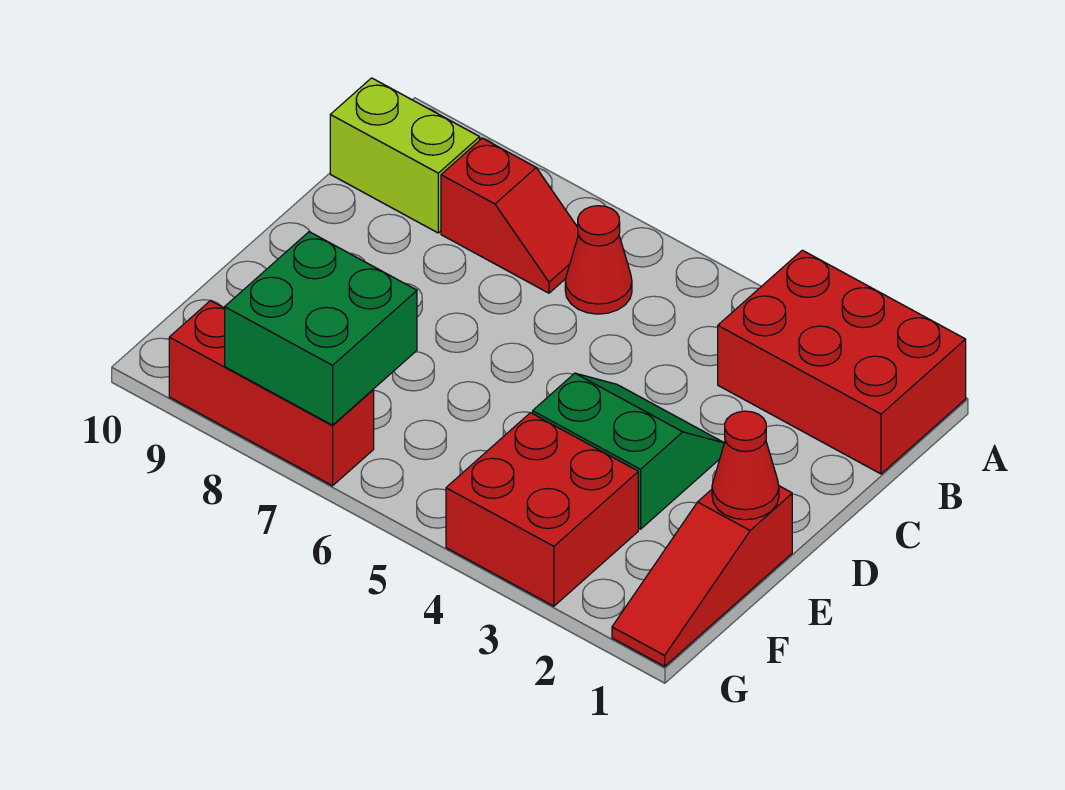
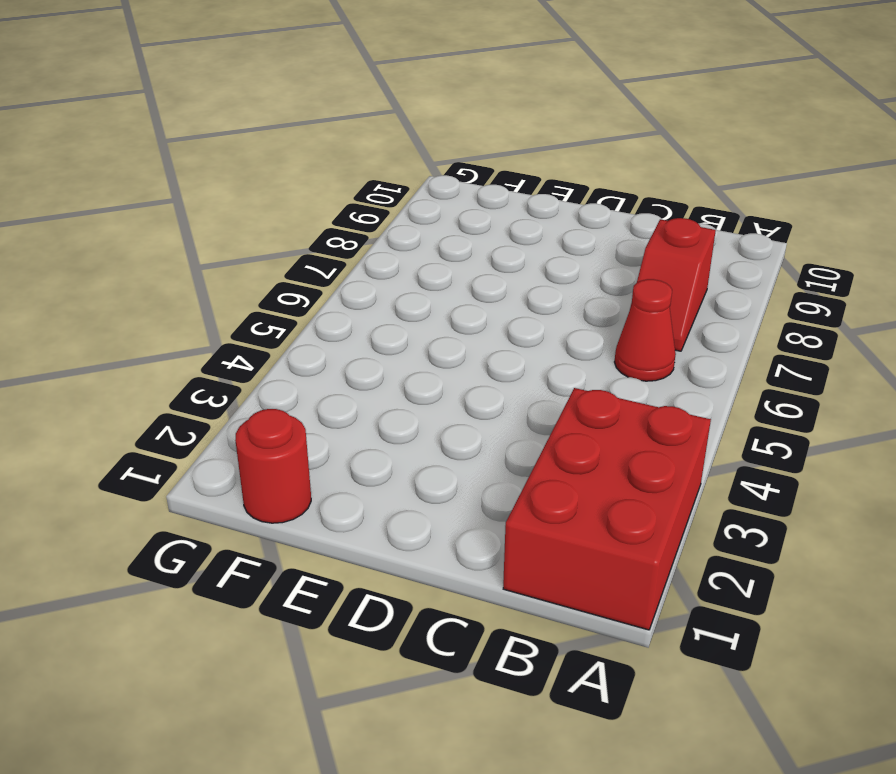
red round brick F1 level 1 -> red slope E1:G1 level 1 top E
none -> lime brick B9:B10 level 1
none -> green slope D3:E4 level 1 top E

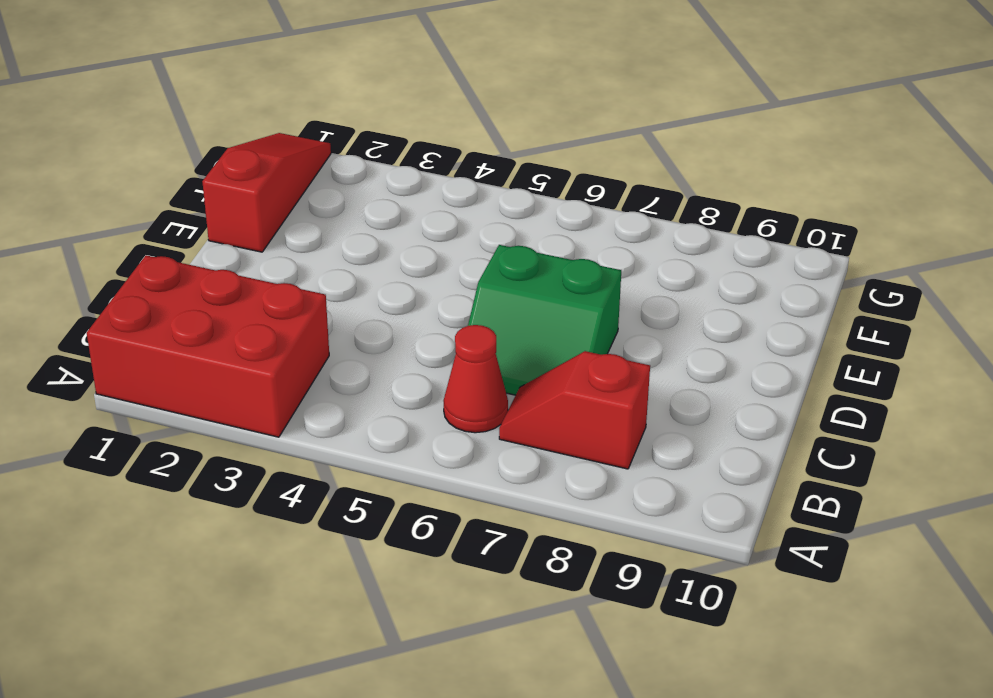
green slope C6:D7 level 1 top D -> green slope D3:E4 level 1 top E
none -> lime brick B9:B10 level 1
none -> red brick F3:G4 level 1

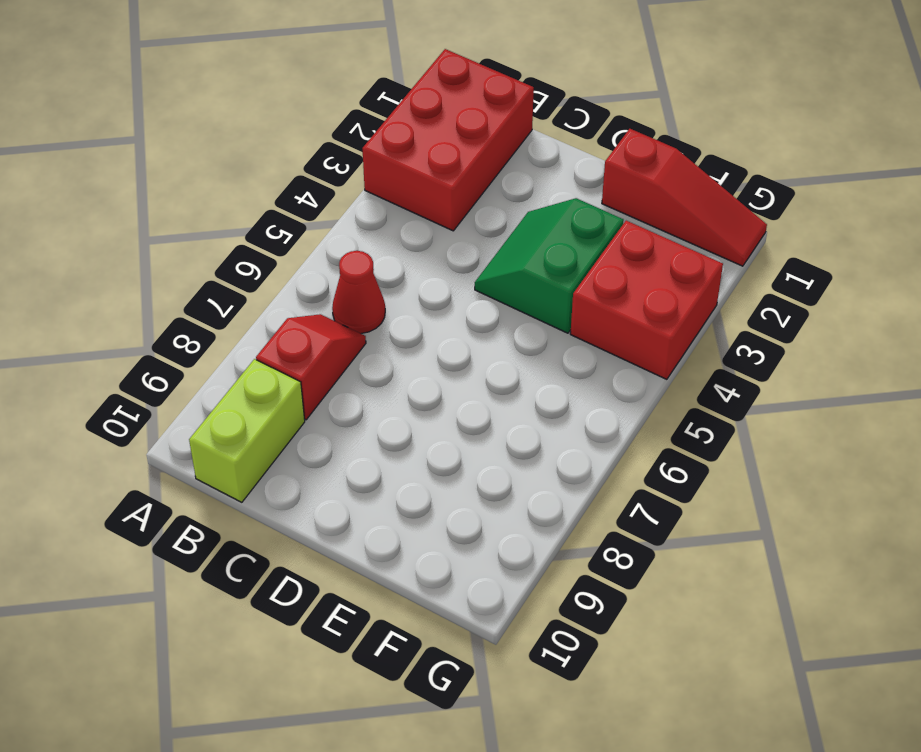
none -> red brick G7:G9 level 1
none -> red cone E1 level 2

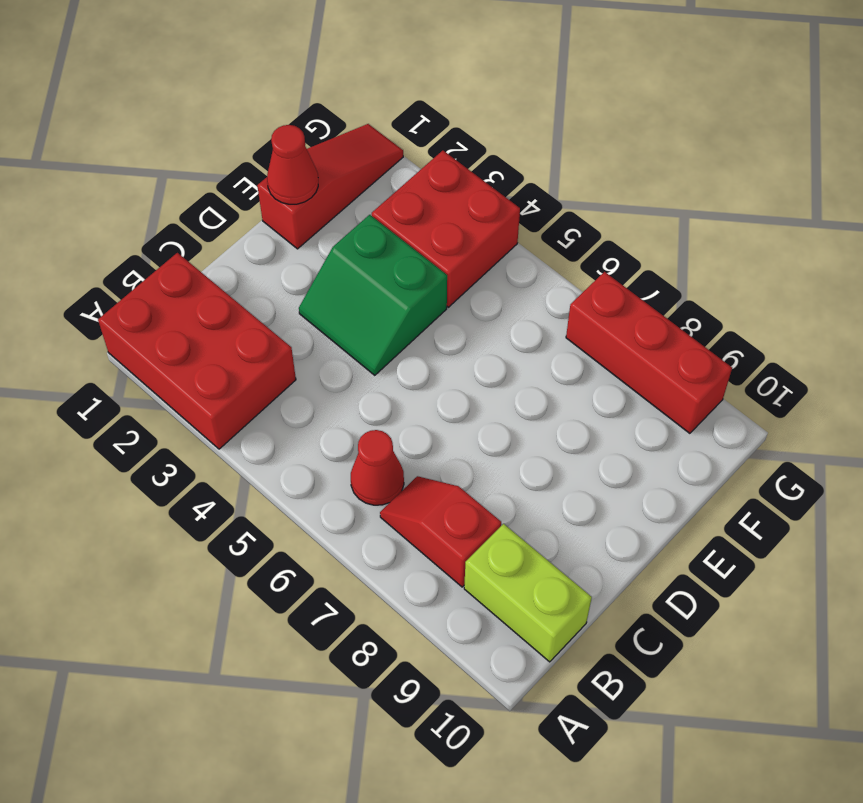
none -> green brick F7:G8 level 2

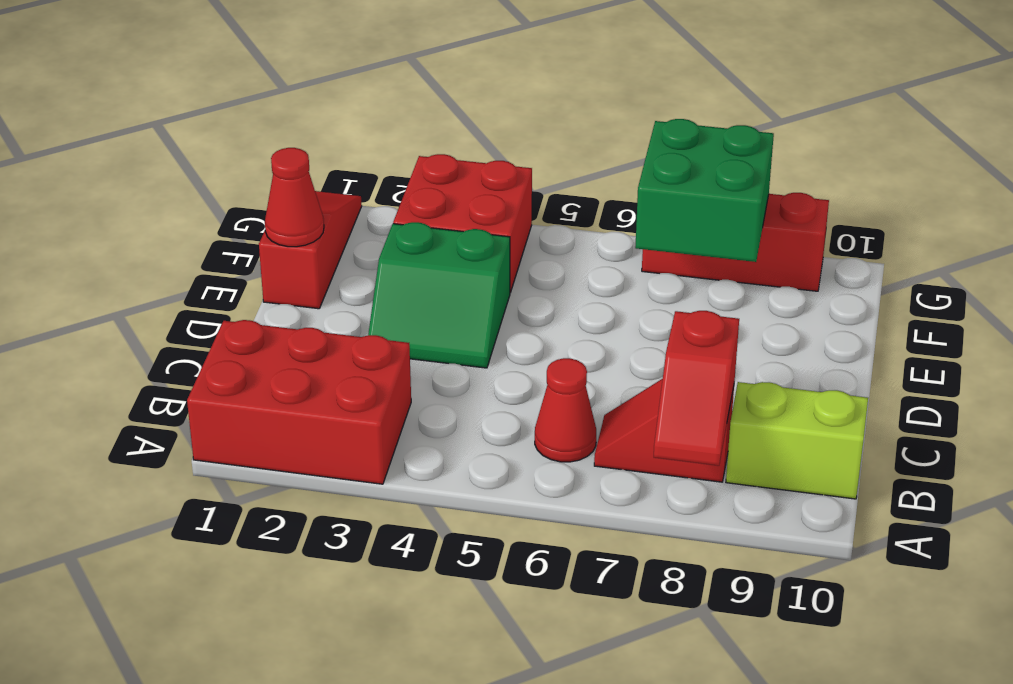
red slope A8:B8 level 2 top B -> none

